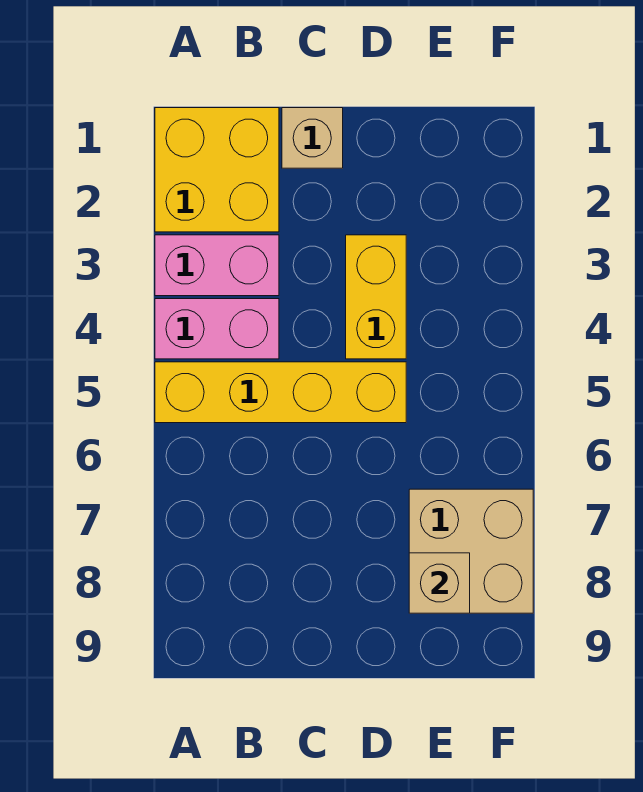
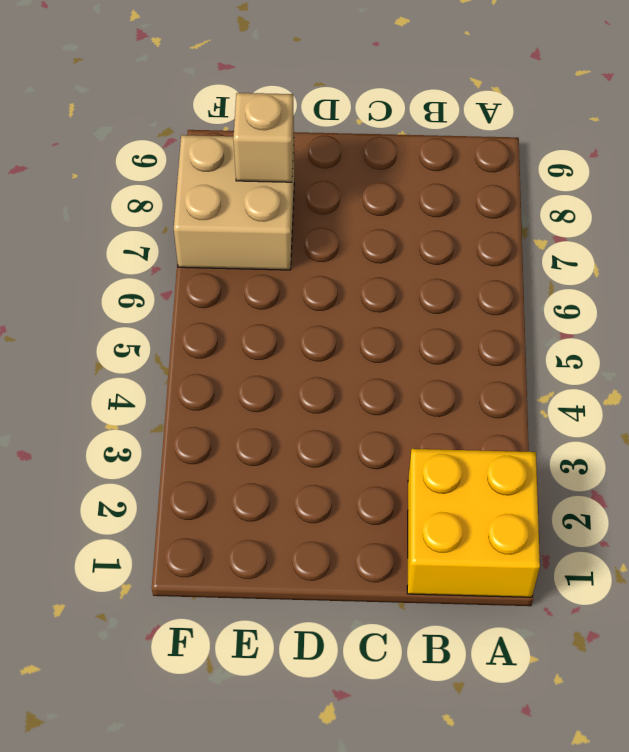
none -> pink brick A3:B3 level 1
none -> pink brick A4:B4 level 1

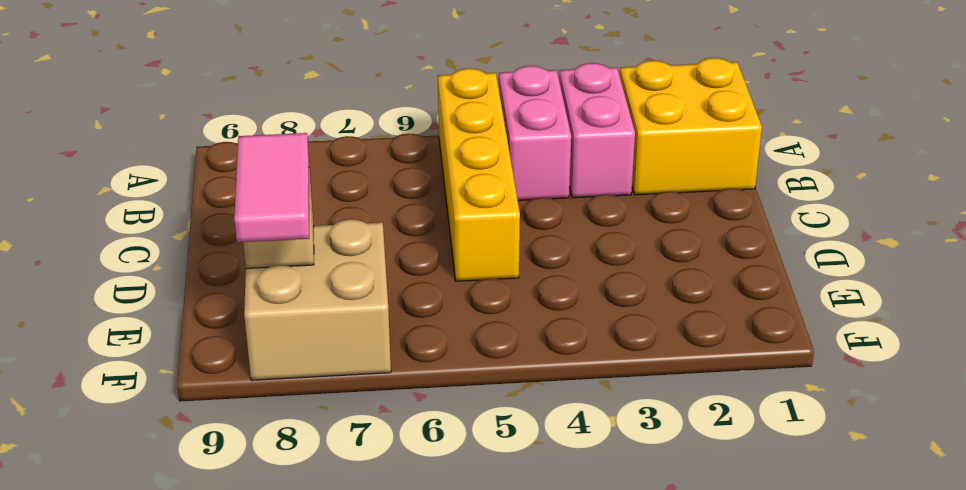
pink tile E8:F8 level 3 -> none
none -> tan brick C1 level 1
none -> yellow brick D3:D4 level 1

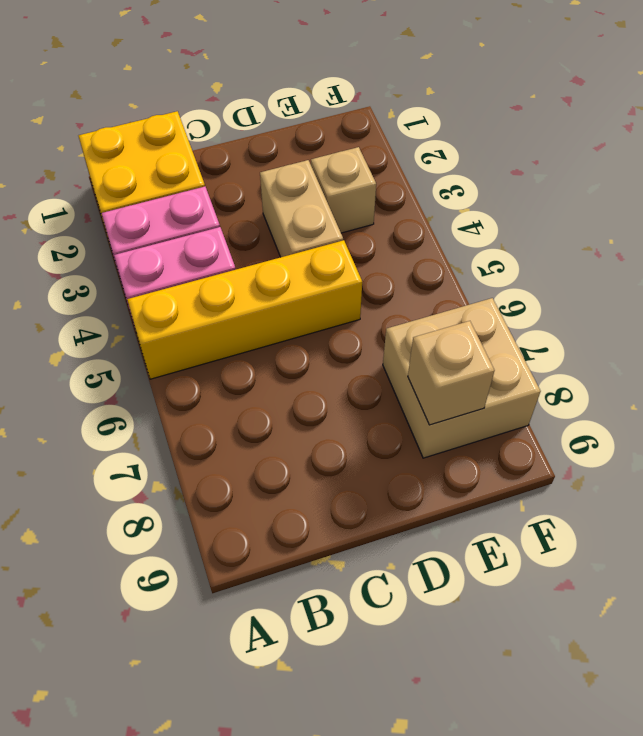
tan brick D3:D4 level 1 -> yellow brick D3:D4 level 1
tan brick E3 level 1 -> tan brick C1 level 1

